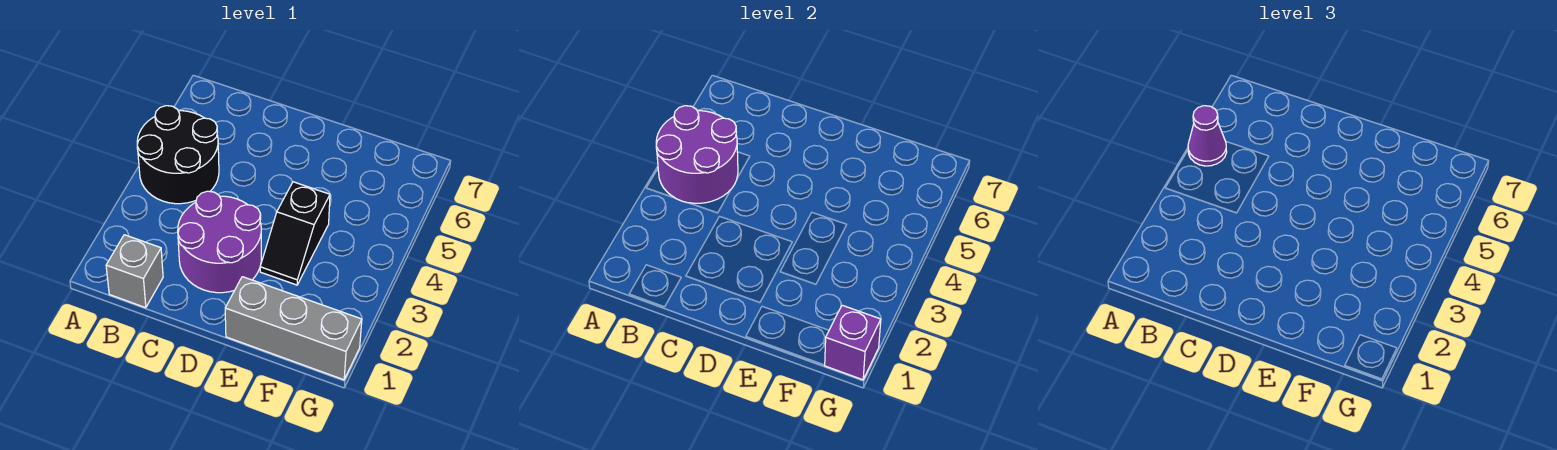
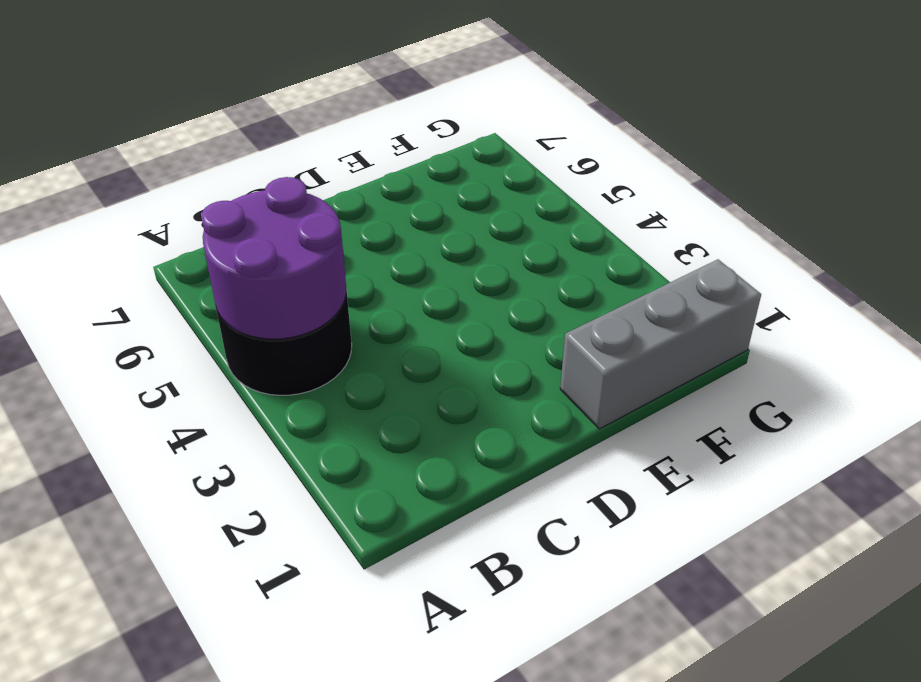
none -> grey brick B1 level 1
none -> purple round brick C2:D3 level 1

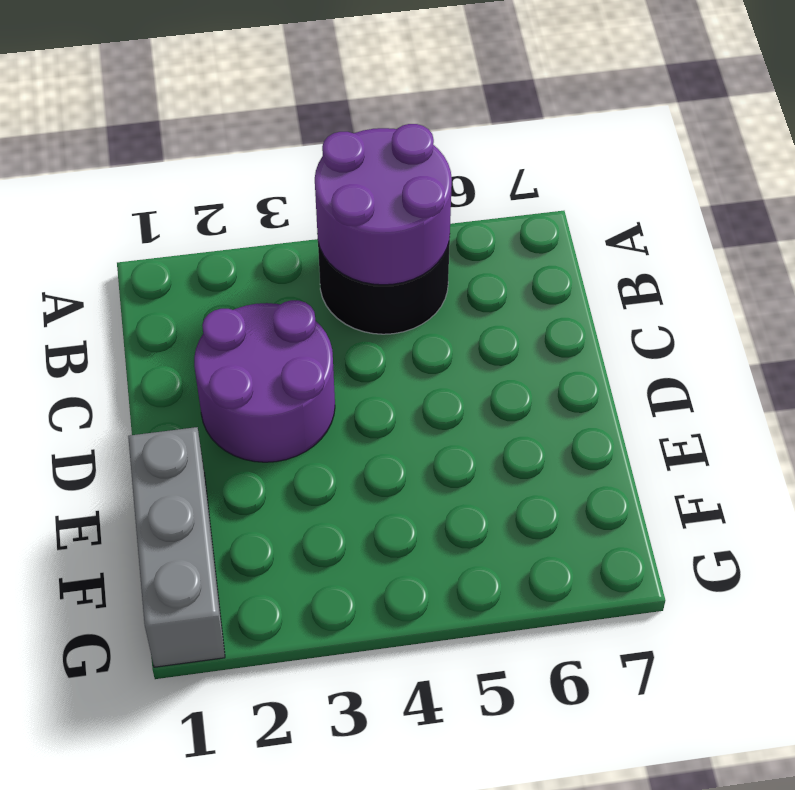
none -> grey brick B1 level 1
none -> black slope E3:E4 level 1 top 4

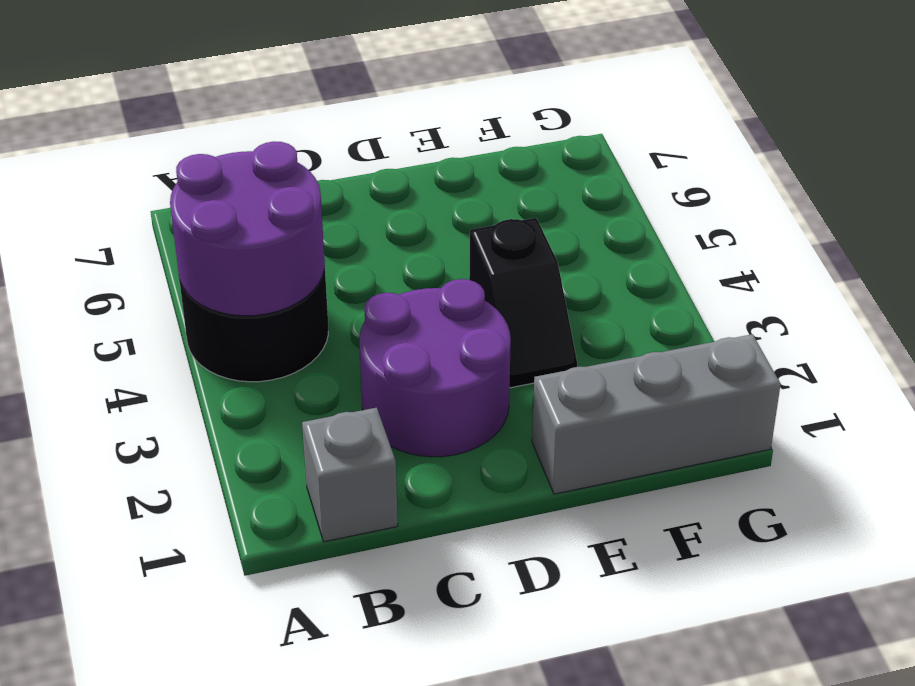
none -> purple brick G1 level 2
none -> purple cone A5 level 3

